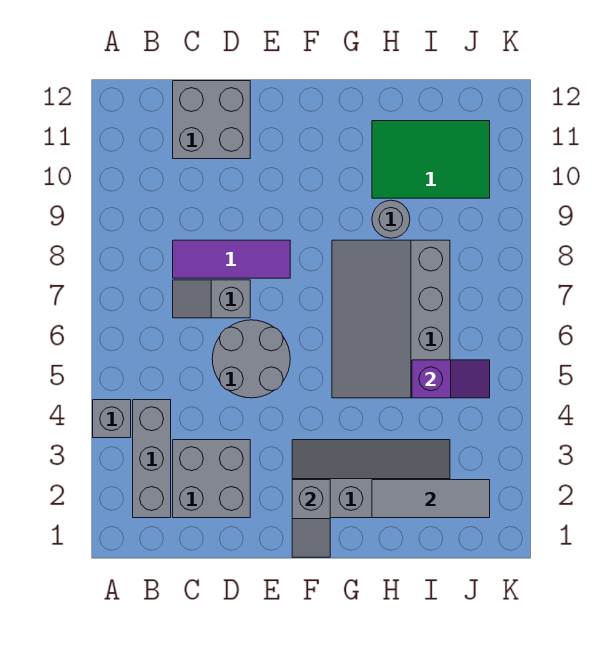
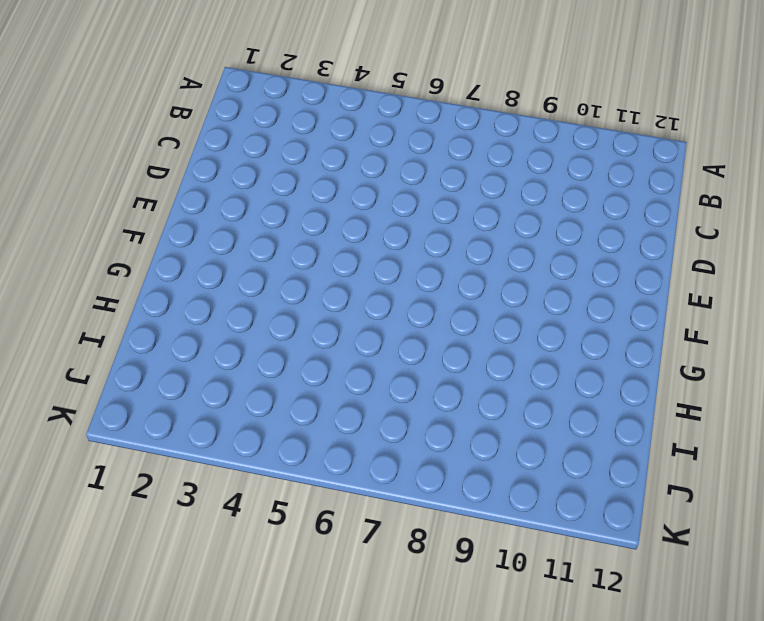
none -> grey brick A4 level 1
none -> grey brick B2:B4 level 1
none -> grey brick C2:D3 level 1

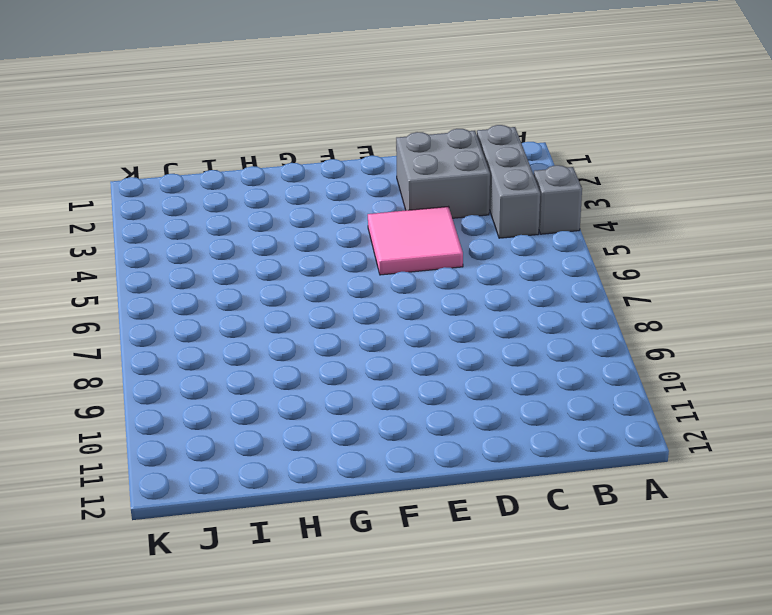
pink tile D4:E5 level 1 -> grey round brick D5:E6 level 1
none -> grey slope C7:D7 level 1 top D
none -> purple tile C8:E8 level 1
none -> grey brick C11:D12 level 1

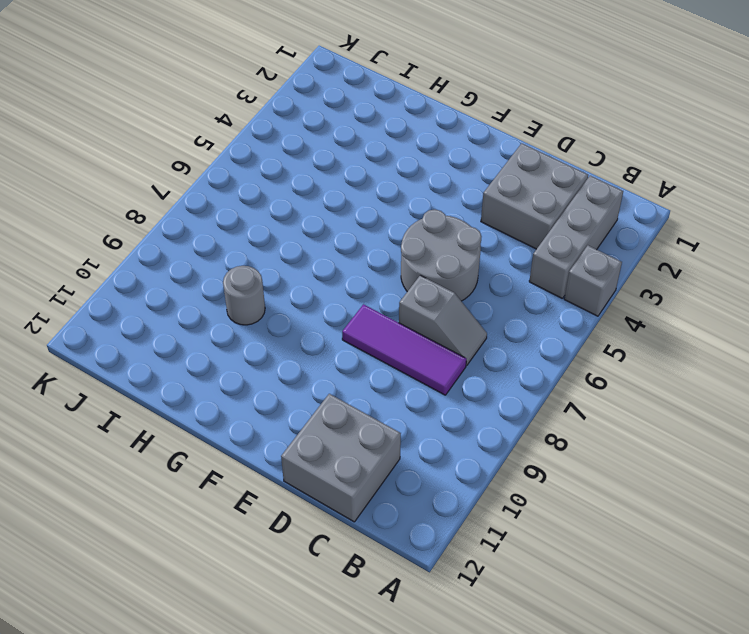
none -> grey slope F2:I3 level 1 top 2
none -> grey slope G5:I8 level 1 top I
none -> green tile H10:J11 level 1

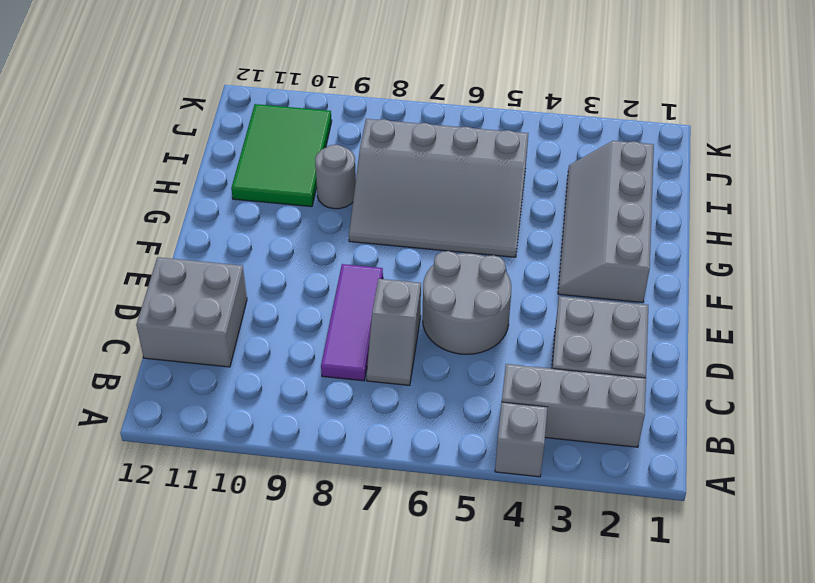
none -> grey slope F1:F2 level 2 top 2
none -> grey tile H2:J2 level 2
none -> purple slope I5:J5 level 2 top I

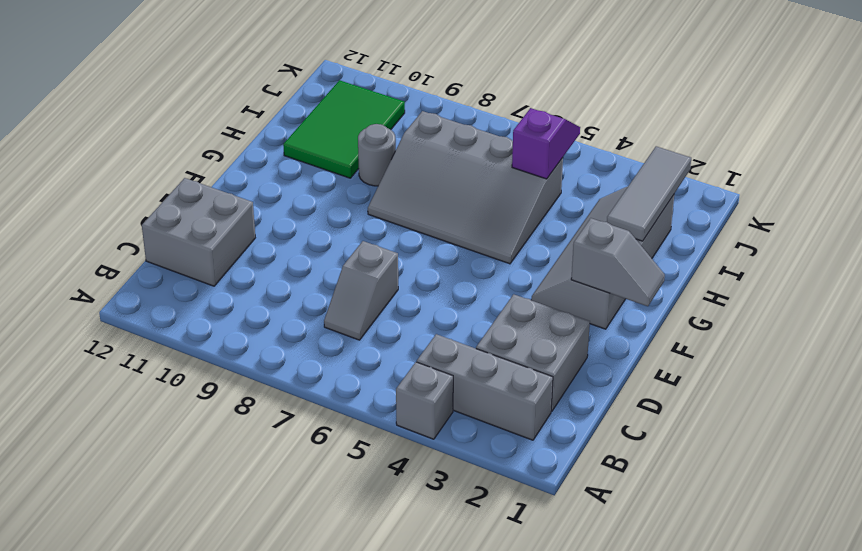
none -> purple tile C8:E8 level 1
none -> grey round brick D5:E6 level 1

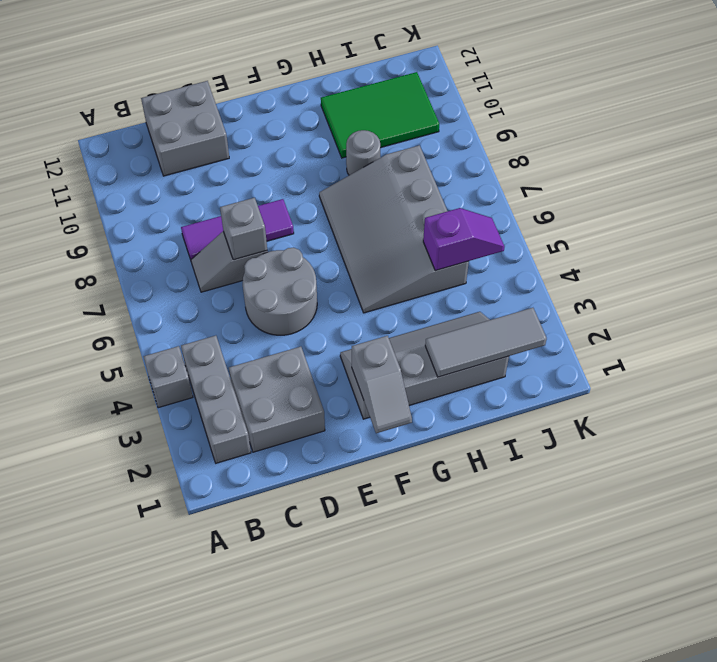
grey brick D7 level 2 -> none

